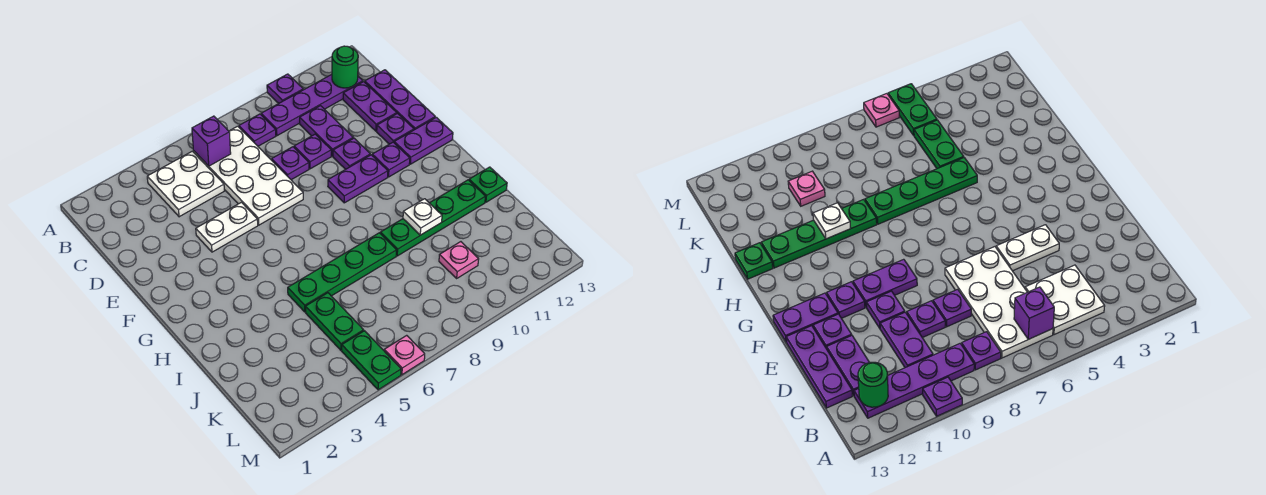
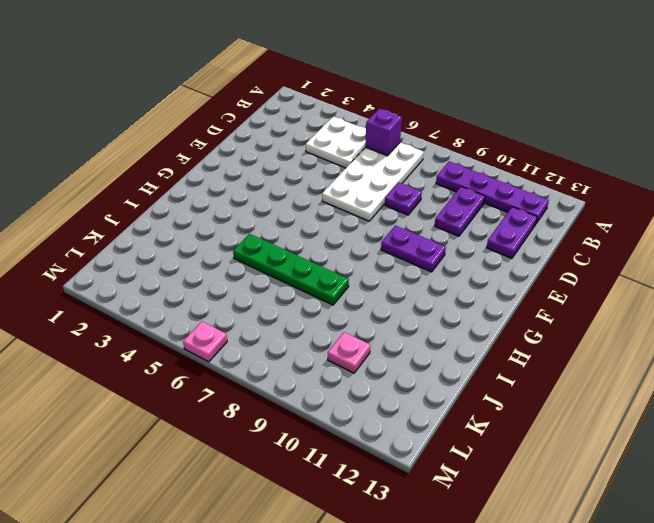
none -> purple plate A10 level 1
none -> purple plate B8 level 1
none -> purple plate C13:E13 level 1

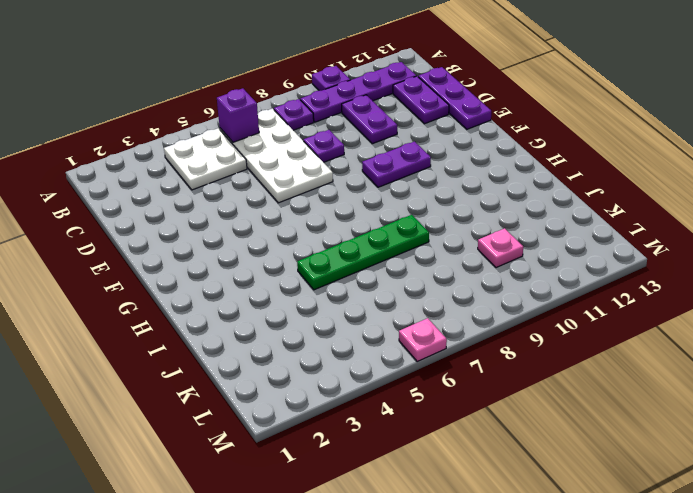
none -> purple plate D9 level 1
none -> white plate E4:E5 level 1
none -> purple plate E10 level 1

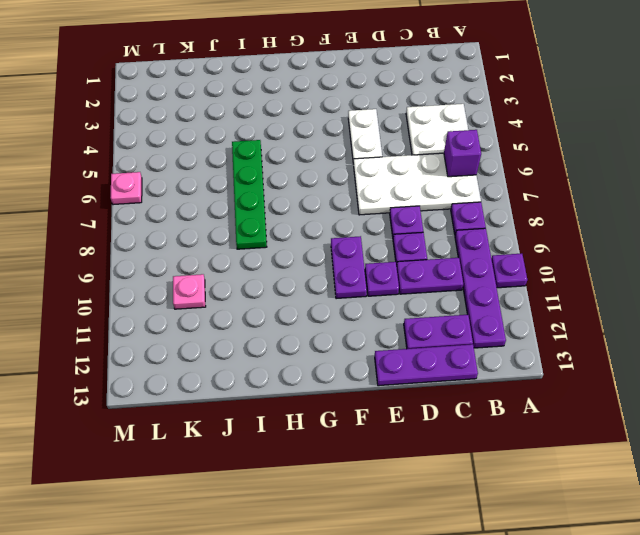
none -> purple plate E12 level 1
none -> purple plate F11 level 1
none -> purple plate F12:F13 level 1

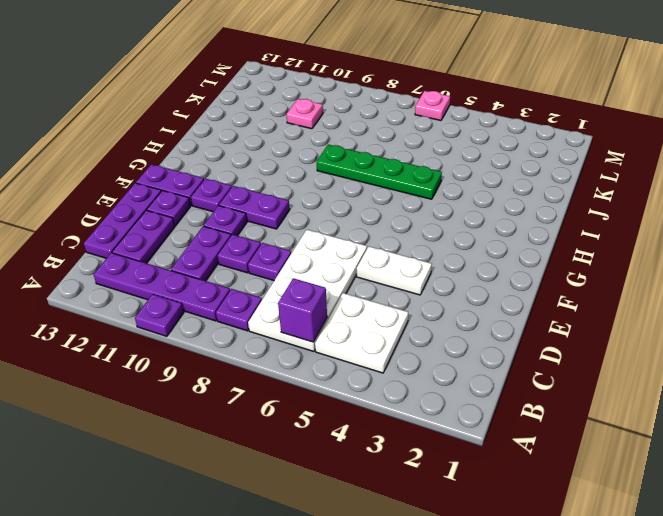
none -> green plate I9:I12 level 1
none -> green plate I13 level 1
none -> green plate J5:K5 level 1

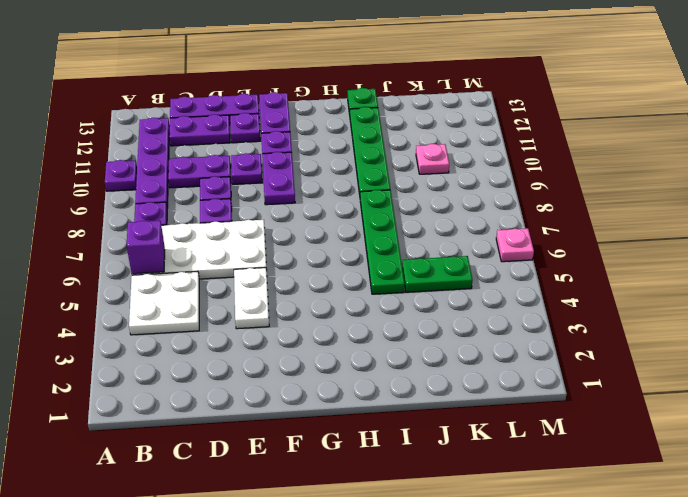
none -> green plate L5:M5 level 1
none -> green round brick B12 level 2
none -> white plate I10 level 2

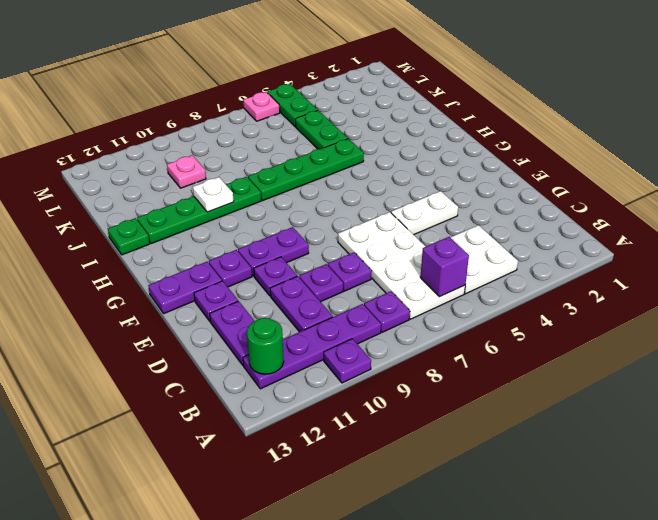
none -> purple plate C13:E13 level 1

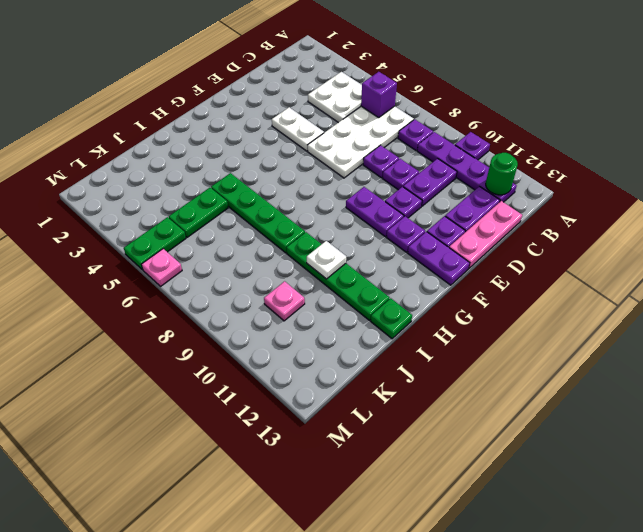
pink plate C13:E13 level 1 -> purple plate C13:E13 level 1

